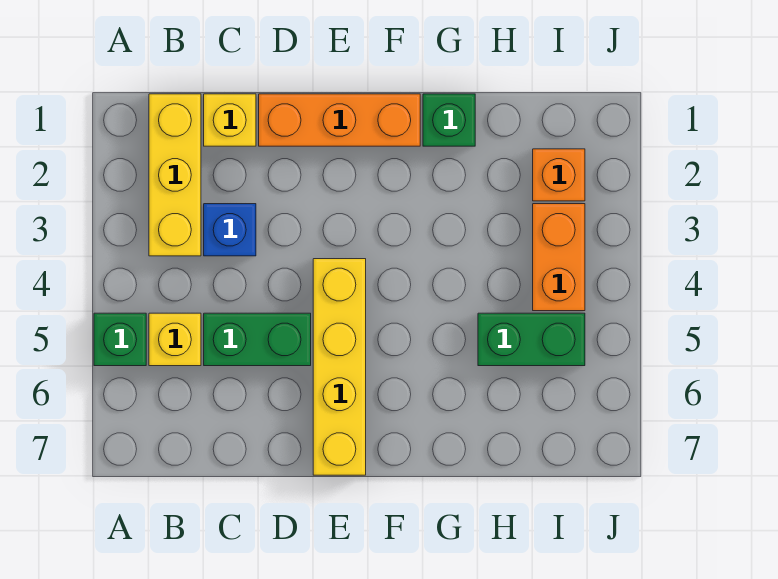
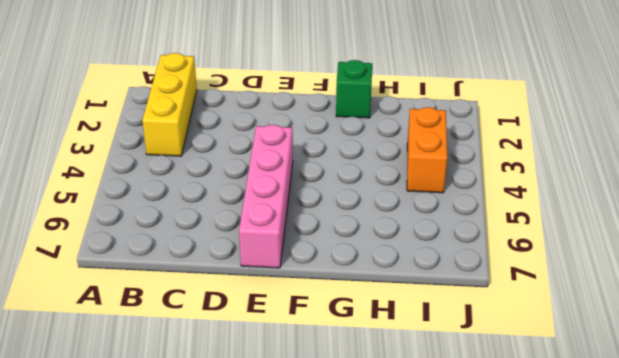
pink brick E4:E7 level 1 -> yellow brick E4:E7 level 1
none -> green brick A5 level 1
none -> yellow brick B5 level 1
none -> yellow brick C1 level 1

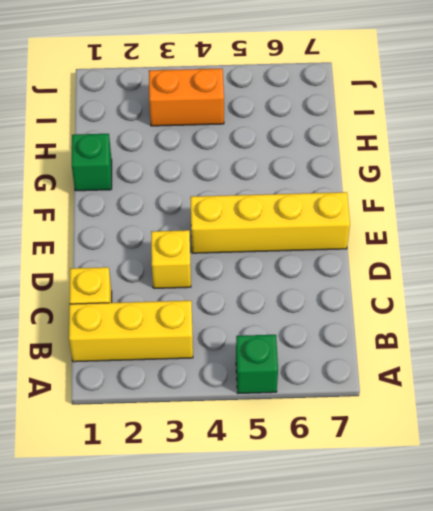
yellow brick D3 level 1 -> yellow brick B5 level 1
none -> blue brick C3 level 1
none -> green brick C5:D5 level 1
none -> orange brick D1:F1 level 1

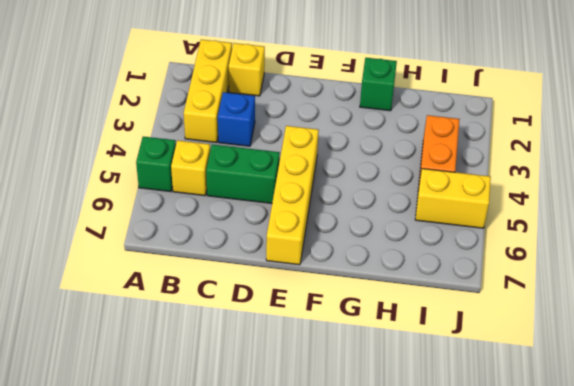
yellow brick I5:J5 level 1 -> green brick H5:I5 level 1
none -> orange brick D1:F1 level 1
none -> orange brick I2 level 1

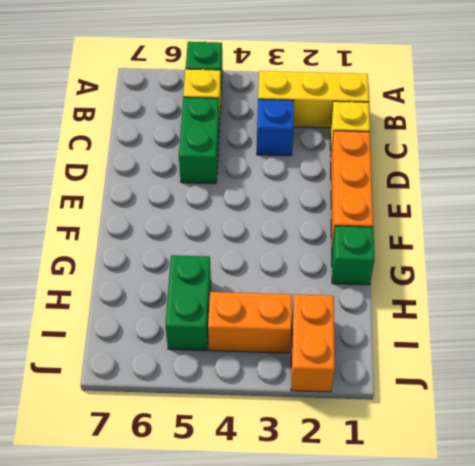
orange brick I2:J2 level 1 -> orange brick I2 level 1
none -> yellow brick E4:E7 level 1

